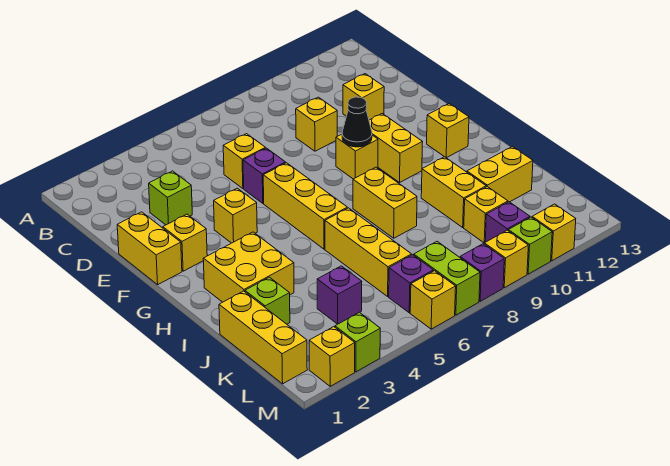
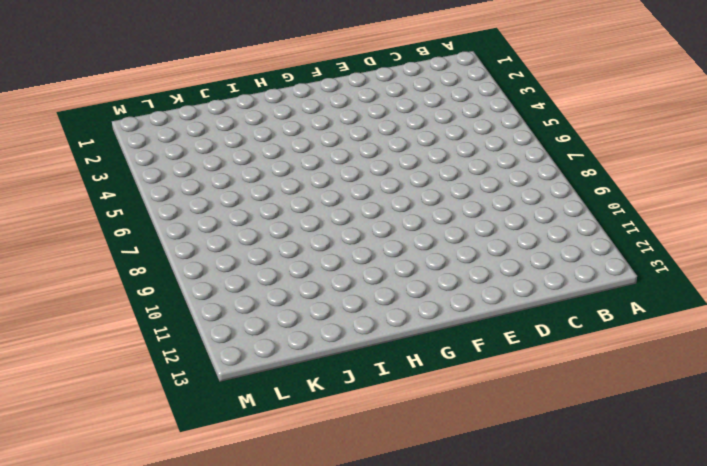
none -> lime brick D3 level 1
none -> yellow brick D6 level 1
none -> yellow brick D9 level 1
none -> yellow brick D11 level 1

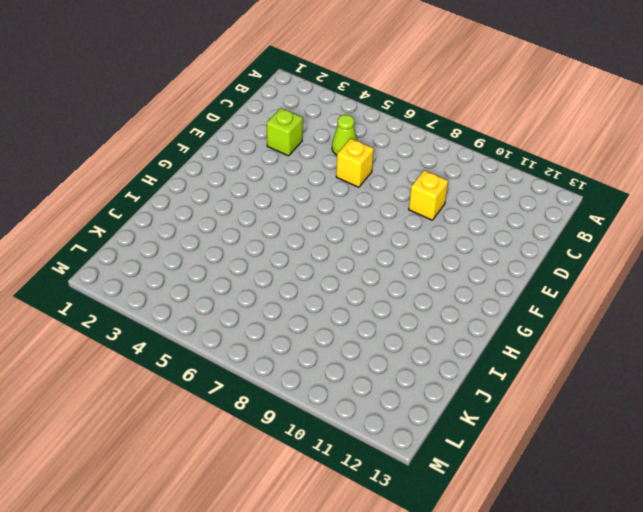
lime cone C5 level 1 -> none
none -> yellow brick D11 level 1
none -> yellow brick E1:F1 level 1
none -> purple brick E6 level 1
none -> yellow brick F2 level 1

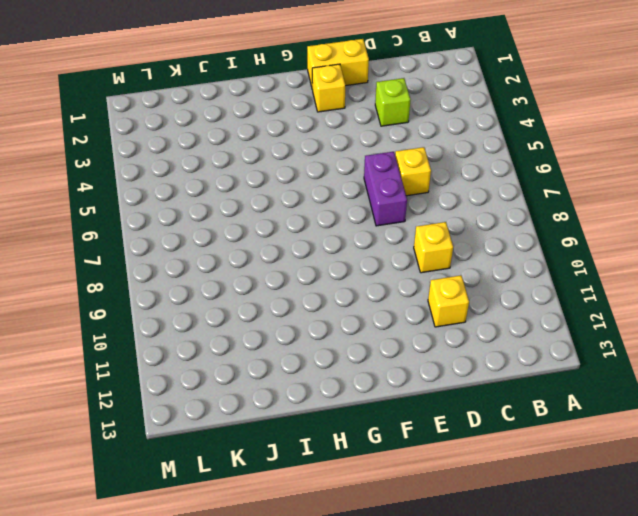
purple brick E6:E7 level 1 -> purple brick E6 level 1
none -> yellow brick F4 level 1
none -> yellow brick F6:H6 level 1
none -> yellow brick F9 level 1
none -> yellow brick F10:G10 level 1

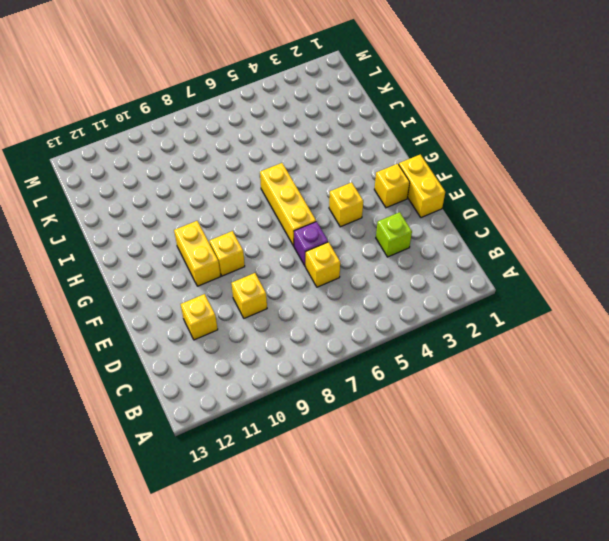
none -> yellow brick G12 level 1
none -> yellow brick H2:I3 level 1
none -> yellow brick H8:I8 level 1
none -> yellow brick I6:K6 level 1

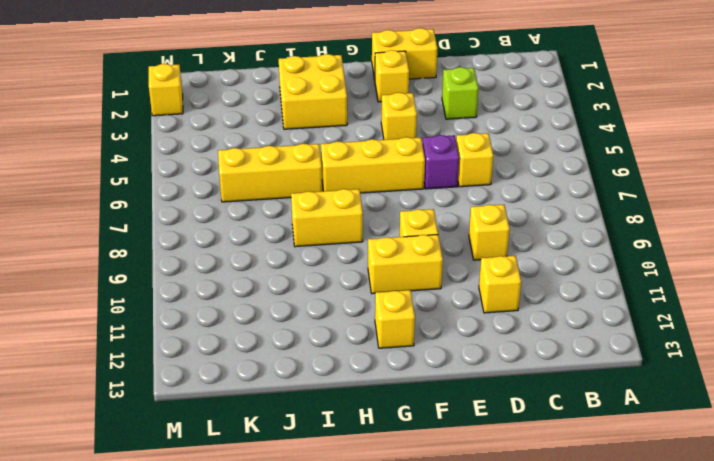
none -> yellow brick I10:J10 level 1
none -> yellow brick J1:L1 level 1
none -> lime brick J2 level 1
none -> yellow brick J11:J12 level 1

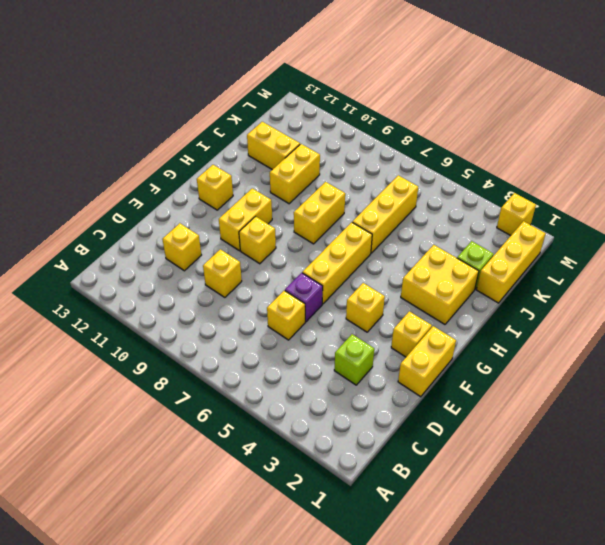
none -> purple brick K4 level 1
none -> yellow brick K10 level 1
none -> purple brick L6 level 1
none -> lime brick L7:M7 level 1

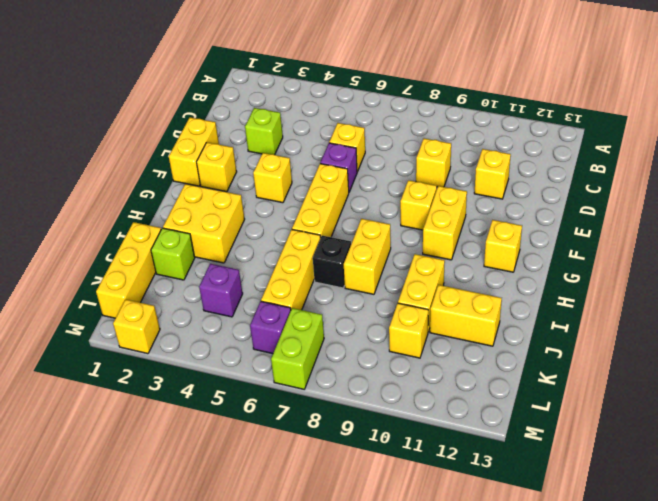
black brick I7 level 1 -> none
none -> purple brick L10 level 1
none -> lime brick M3 level 1
none -> yellow brick M6 level 1
none -> purple brick M8 level 1

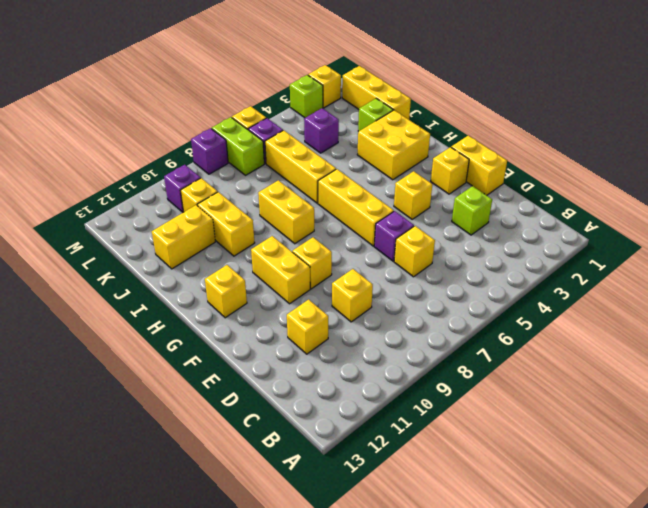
none -> yellow brick M9 level 1
none -> lime brick M10 level 1
none -> yellow brick M11 level 1
none -> black cone F9 level 2

